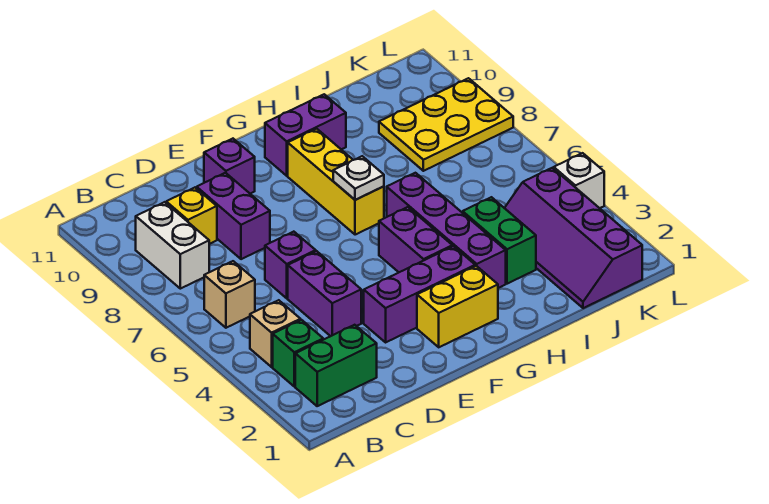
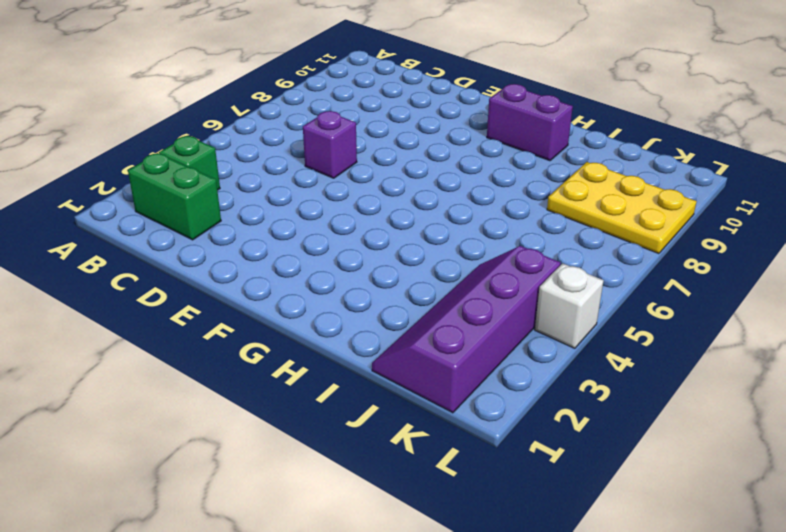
none -> tan brick B4 level 1
none -> tan brick B6 level 1
none -> white brick B8:B9 level 1

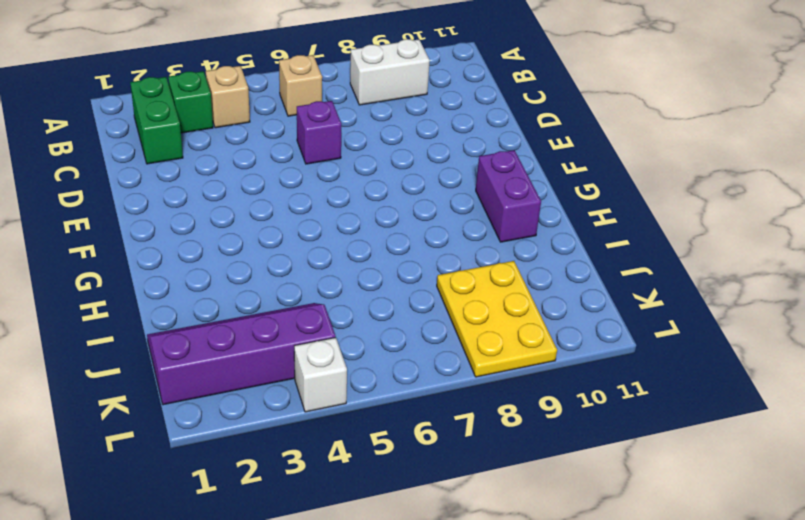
none -> yellow brick C9 level 1
none -> purple brick D4:D5 level 1
none -> purple brick D8:D9 level 1

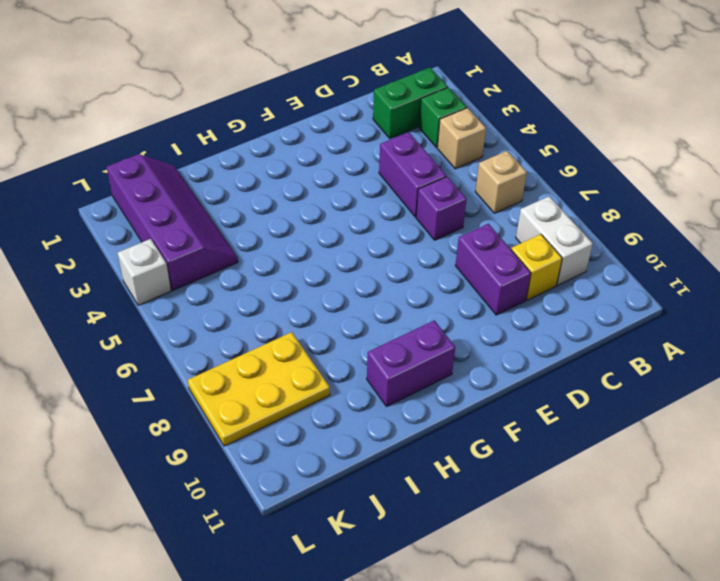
none -> purple brick E3:G3 level 1
none -> purple brick E10 level 1
none -> yellow brick F2:G2 level 1

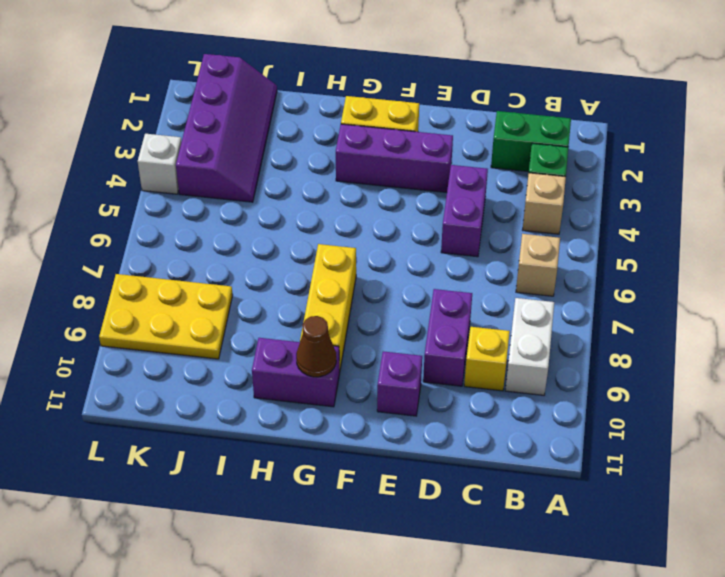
brown cone G10 level 2 -> none
none -> purple brick D6 level 1
none -> purple brick G4:G5 level 1
none -> purple brick H3:H6 level 1

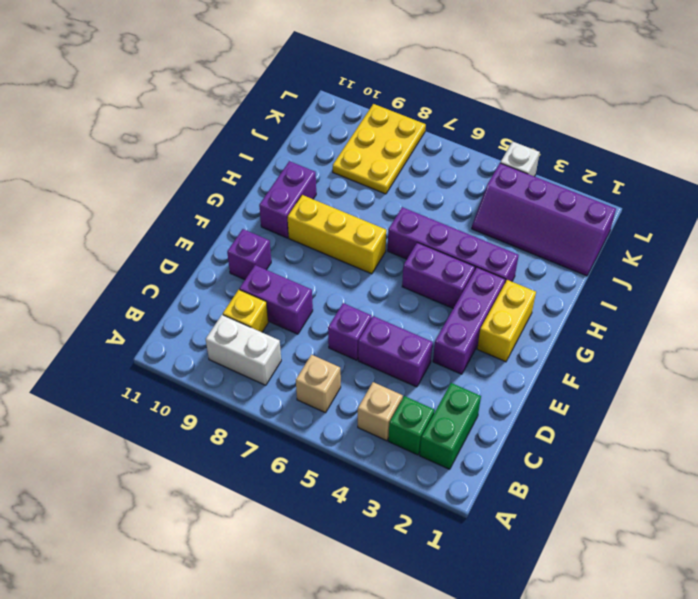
none -> green brick I3:I4 level 1
none -> white plate G7 level 2

